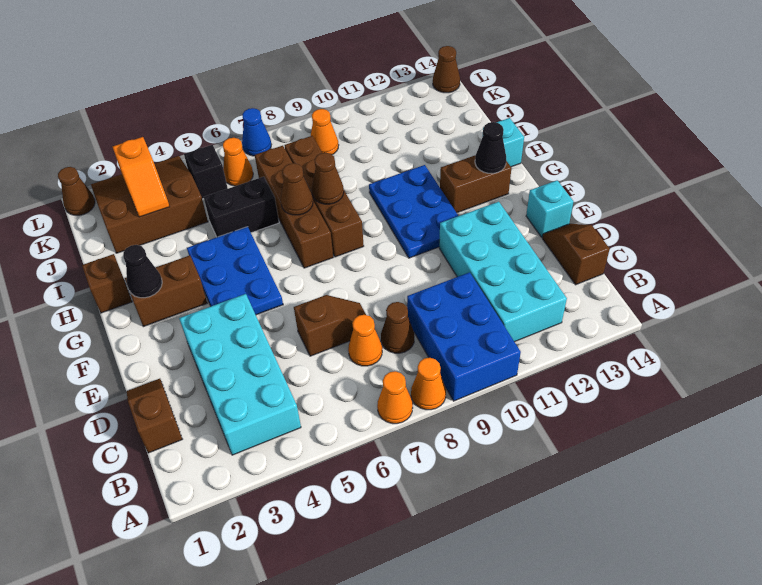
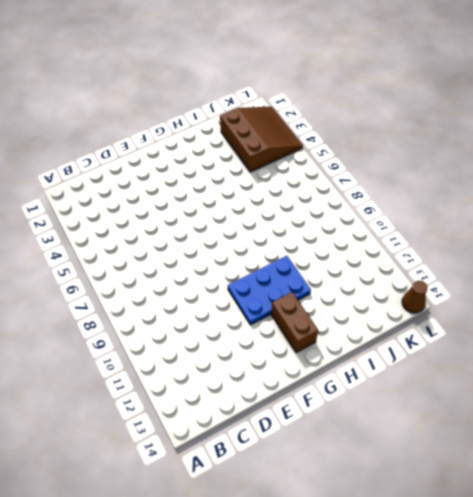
none -> orange cone A7 level 1
none -> orange cone A8 level 1
none -> blue brick A9:C10 level 1
none -> cyan brick B3:E4 level 1

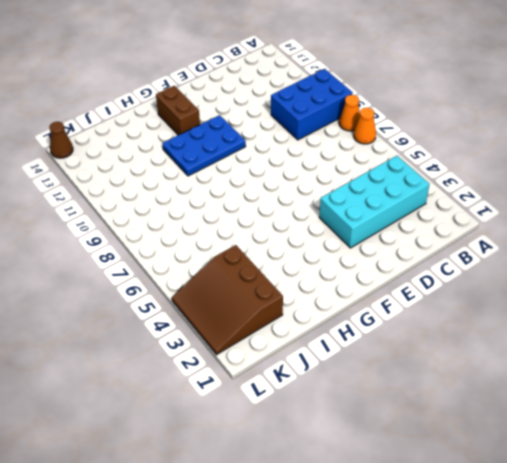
none -> cyan brick B11:E12 level 1
none -> brown slope C1:D1 level 1 top C
none -> orange cone C7 level 1
none -> brown cone C8 level 1

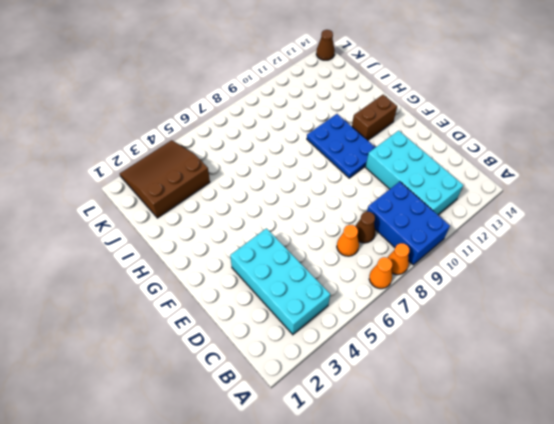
none -> brown slope C1:D1 level 1 top C
none -> brown slope C14:D14 level 1 top C
none -> brown slope D6:D7 level 1 top 6
none -> cyan brick E14 level 1

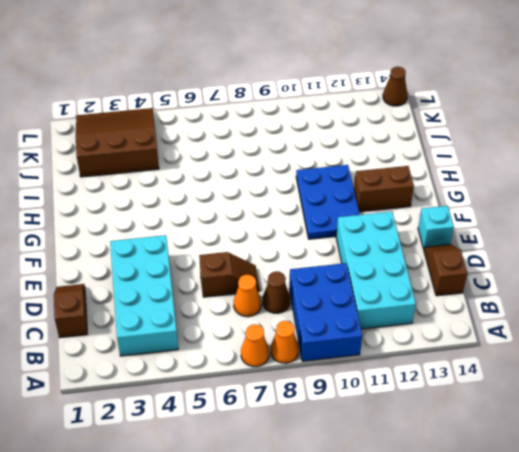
none -> blue plate F4:H5 level 1
none -> brown brick G2:G3 level 1
none -> brown brick G7:J7 level 1
none -> brown brick G8:J8 level 1

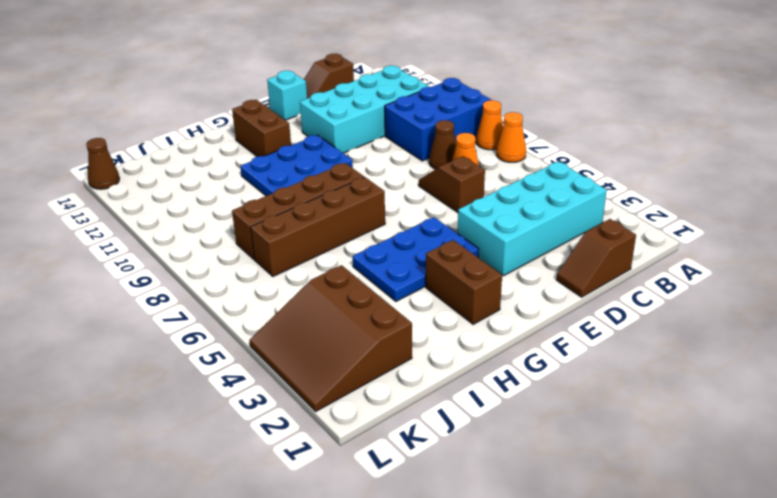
none -> brown brick H1 level 1
none -> cyan brick H14 level 1
none -> black brick I5:I6 level 1
none -> black brick K5 level 1

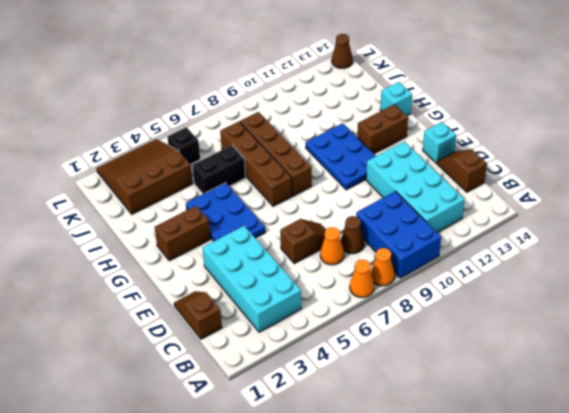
none -> brown brick H1 level 1
none -> orange cone K6 level 1
none -> orange cone K9 level 1
none -> brown cone L1 level 1

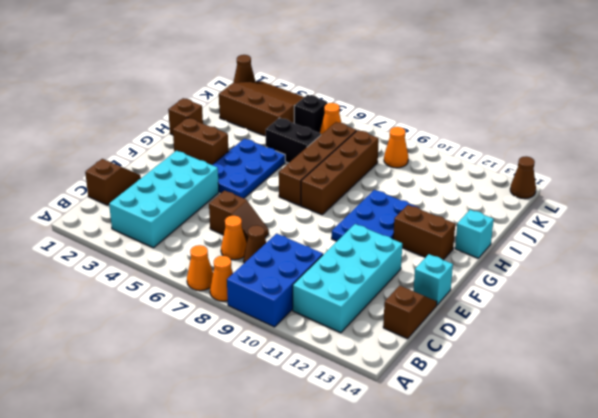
none -> blue cone L7 level 1
none -> black cone G2 level 2
none -> black cone G13 level 2
none -> brown cone H7 level 2

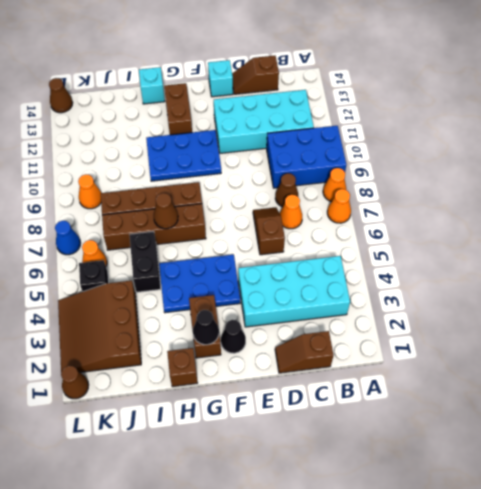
black cone F2 level 1 -> black cone G13 level 2
none -> brown cone H8 level 2
none -> orange slope J3:K3 level 2 top K

